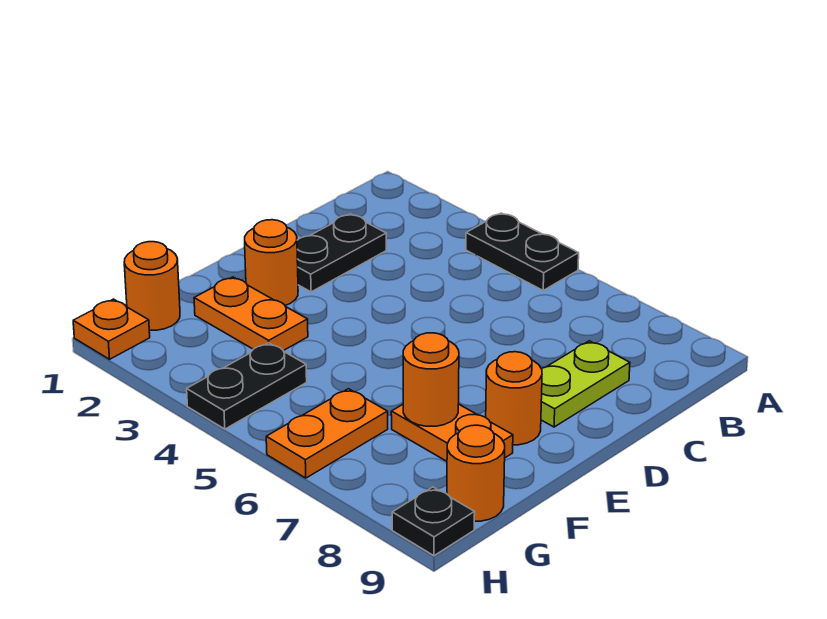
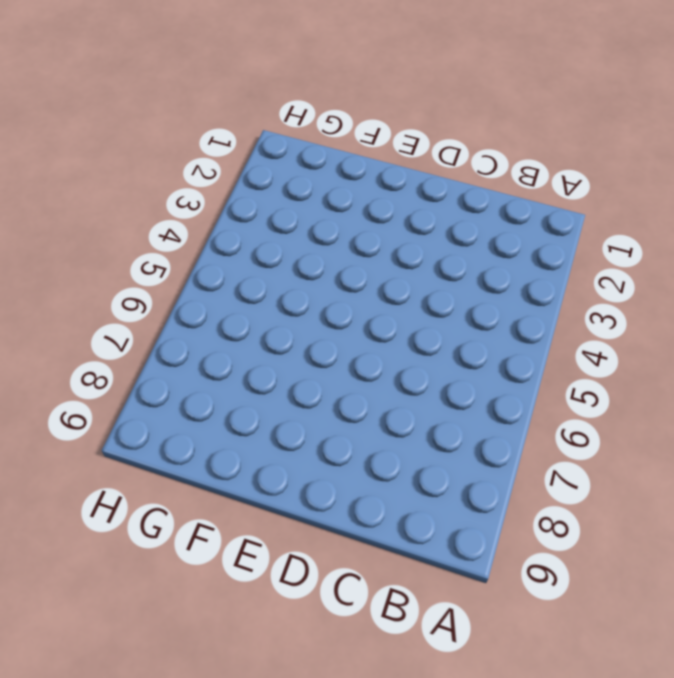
none -> black plate A4:A5 level 1
none -> black plate C2:D2 level 1
none -> lime plate C8:D8 level 1

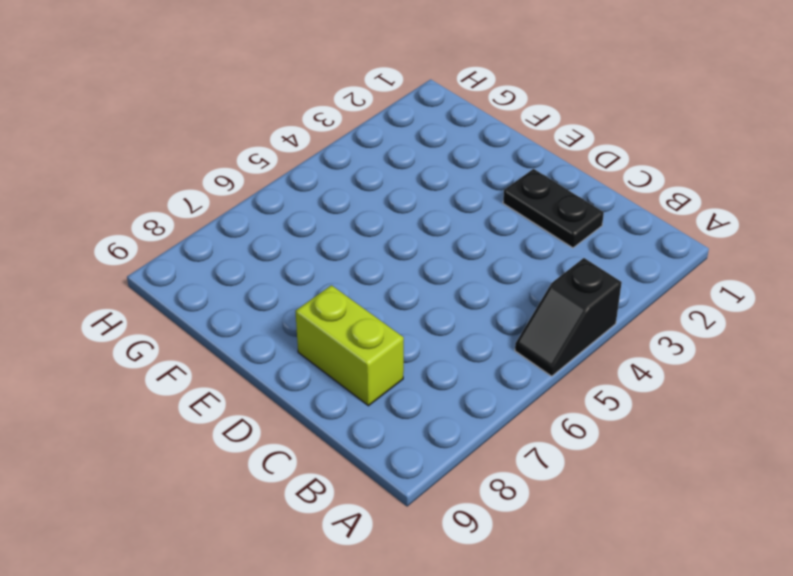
black slope A4:A5 level 1 top 4 -> black plate A4:A5 level 1
lime brick C8:D8 level 1 -> lime plate C8:D8 level 1
none -> orange round brick E2 level 1
none -> orange round brick E8 level 1
none -> orange plate F2:F3 level 1

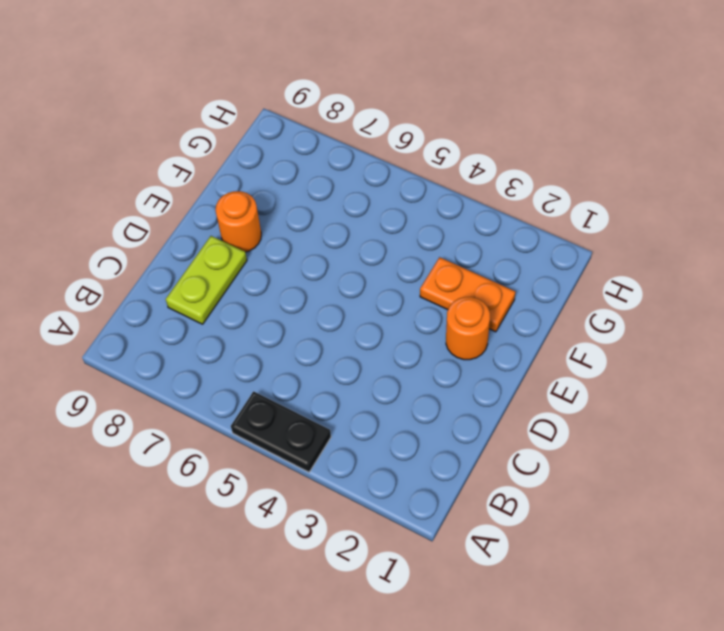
none -> black plate C2:D2 level 1
none -> orange plate F7:F8 level 1
none -> orange round brick G1 level 1

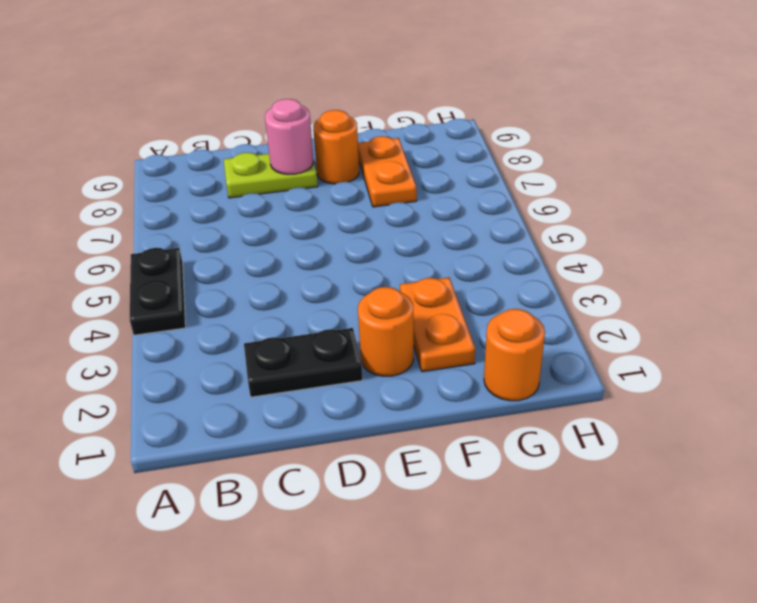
pink round brick D8 level 2 -> none
none -> black plate G4:H4 level 1
none -> orange plate G6:H6 level 1
none -> orange round brick G9 level 1

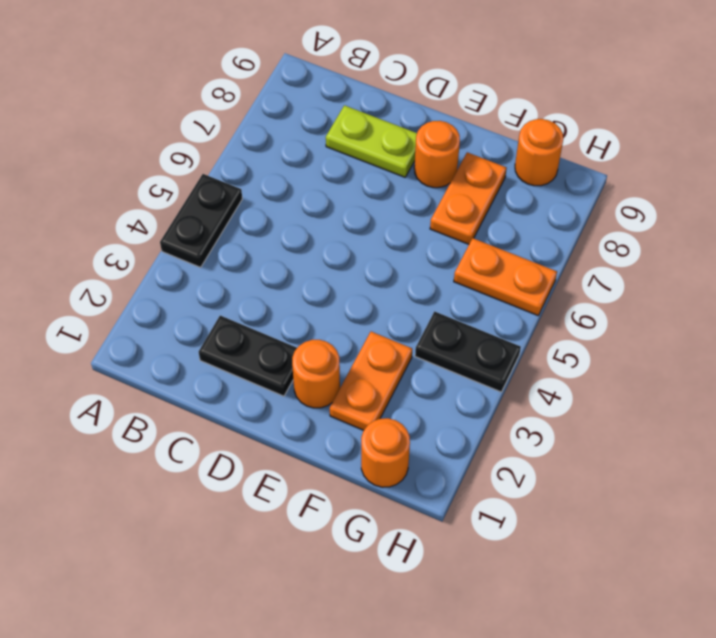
none -> orange plate H1 level 1
none -> black plate H9 level 1
none -> orange round brick F7 level 2

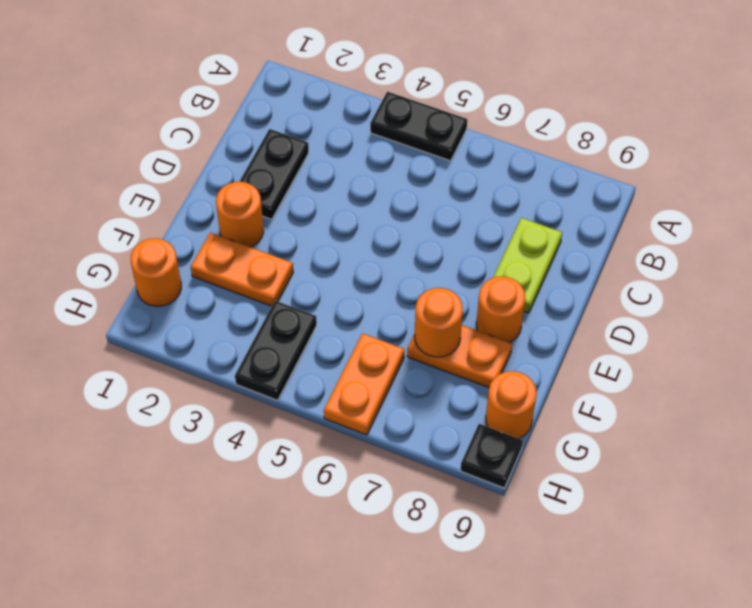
none -> orange plate H1 level 1

